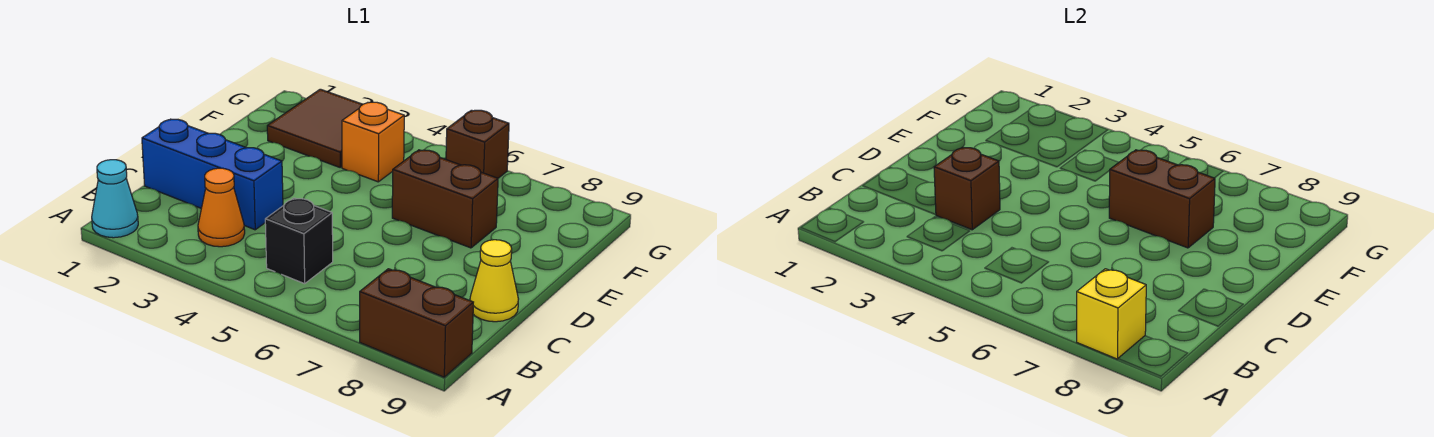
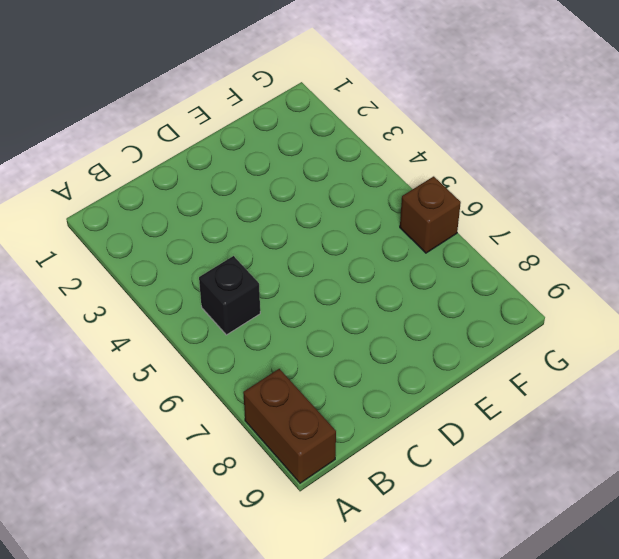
none -> cyan cone A1 level 1
none -> orange cone B3 level 1
none -> blue brick C1:C3 level 1

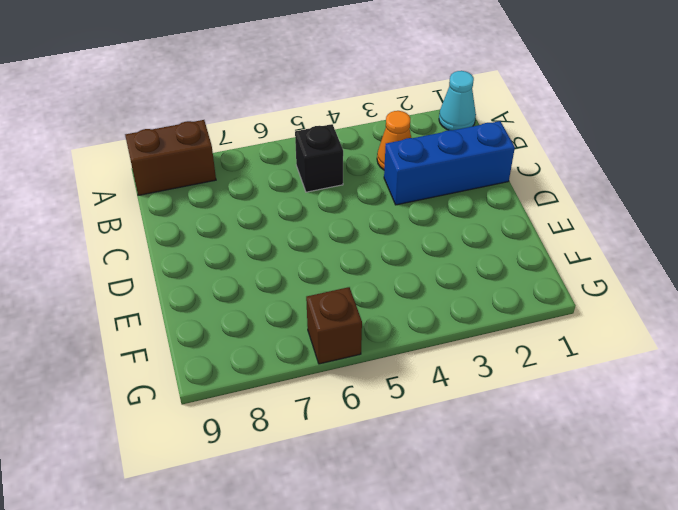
none -> yellow cone C9 level 1
none -> brown brick E6:E7 level 1
none -> brown tile F2:G3 level 1

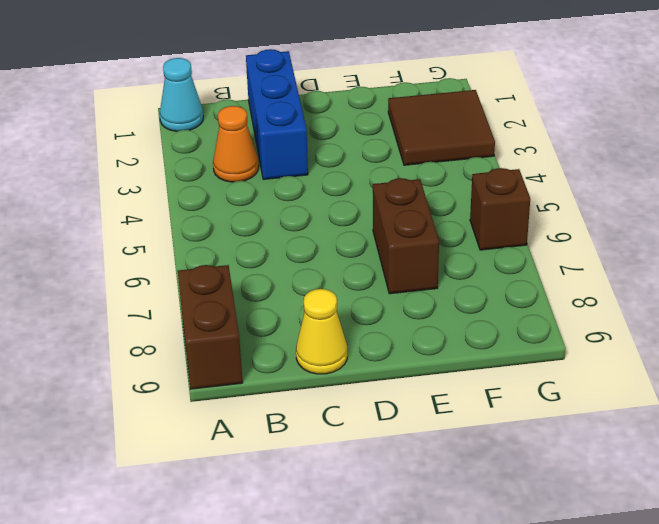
none -> black brick B5 level 1
none -> orange brick F4 level 1
none -> yellow brick A8 level 2

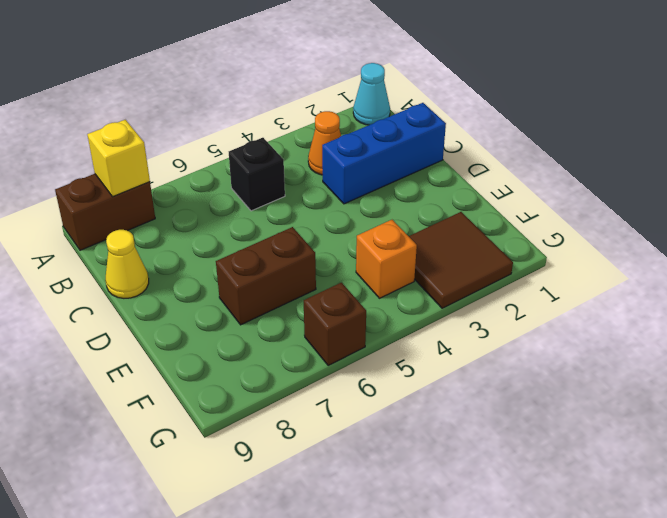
none -> brown brick C3 level 2
none -> brown brick E6:E7 level 2

